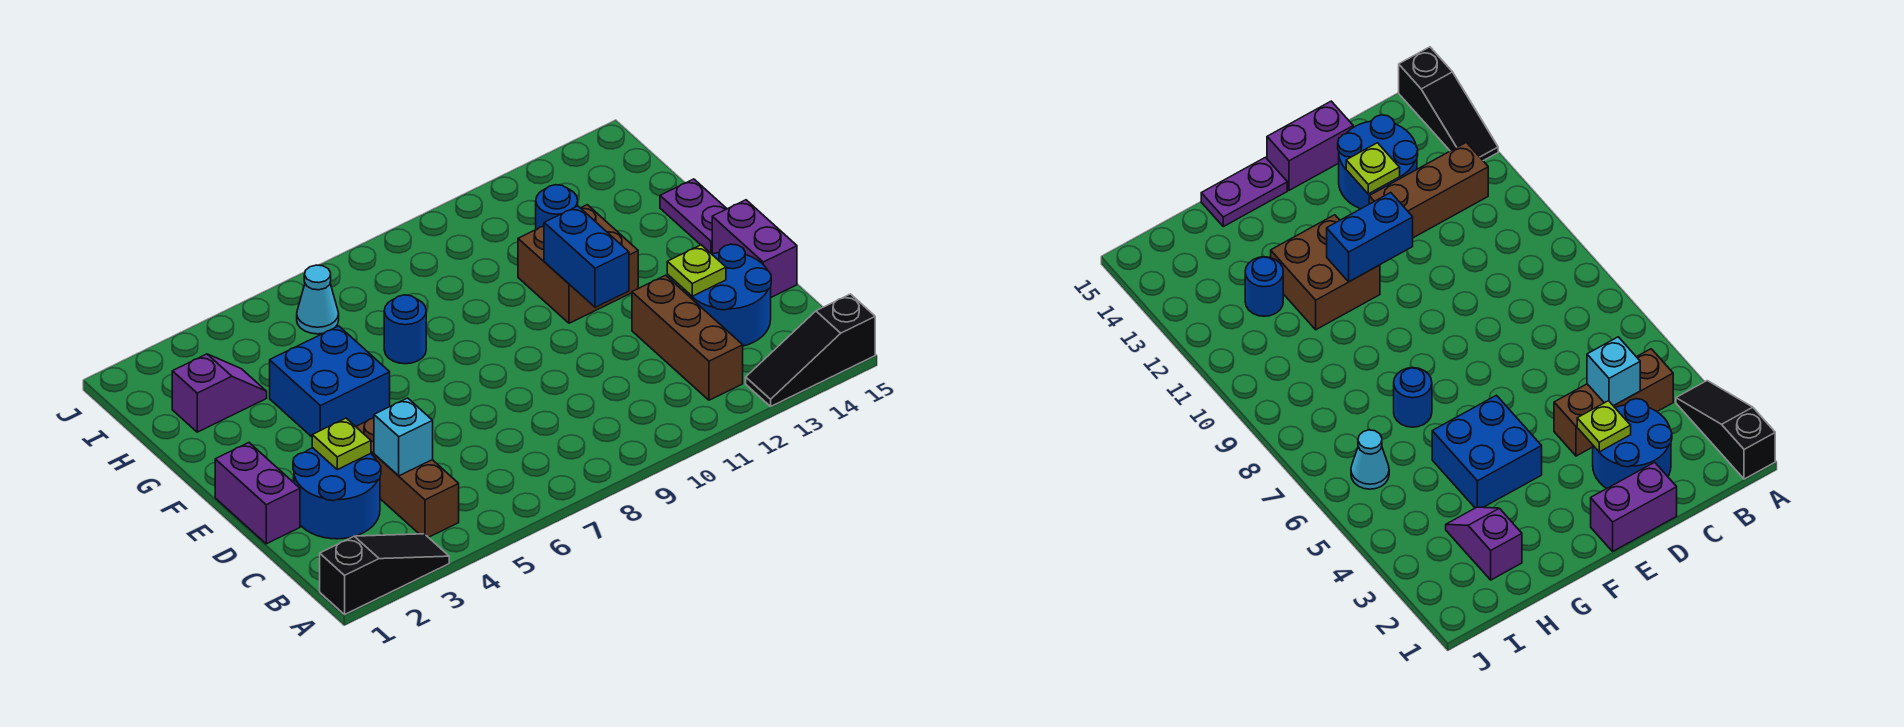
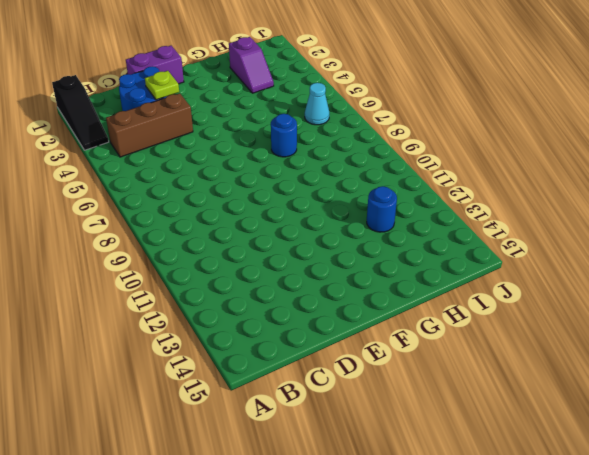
none -> black slope A13:A15 level 1 top 15
none -> brown brick B12:D12 level 1
none -> blue round brick C13:D14 level 1

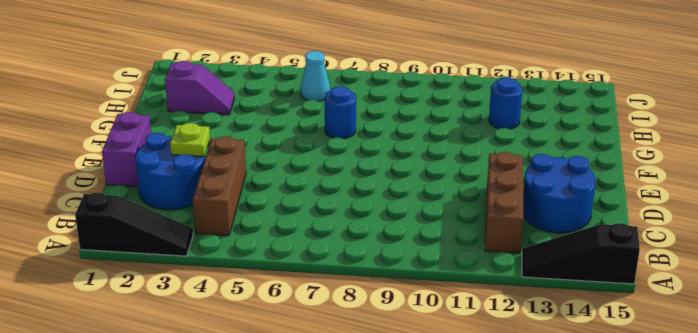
none -> purple brick D15:E15 level 1
none -> blue brick F4:G5 level 1
none -> brown brick F11:G12 level 1

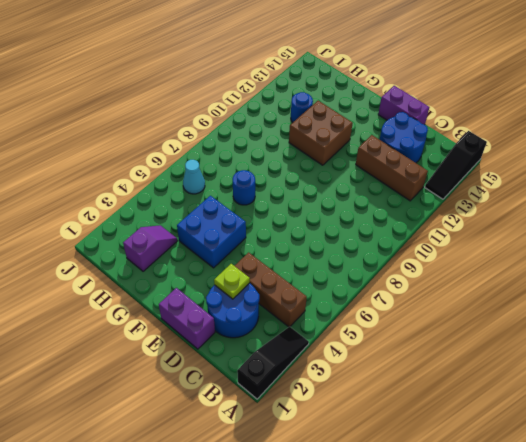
none -> purple plate F15:G15 level 1
none -> cyan brick C4 level 2
none -> lime plate D13 level 2

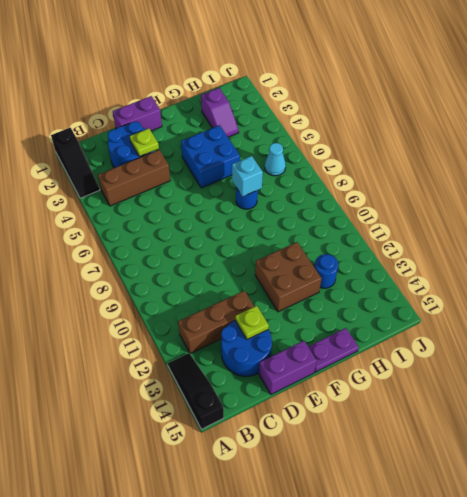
cyan brick G7 level 2 -> cyan brick C4 level 2
none -> blue brick E11:F11 level 2

